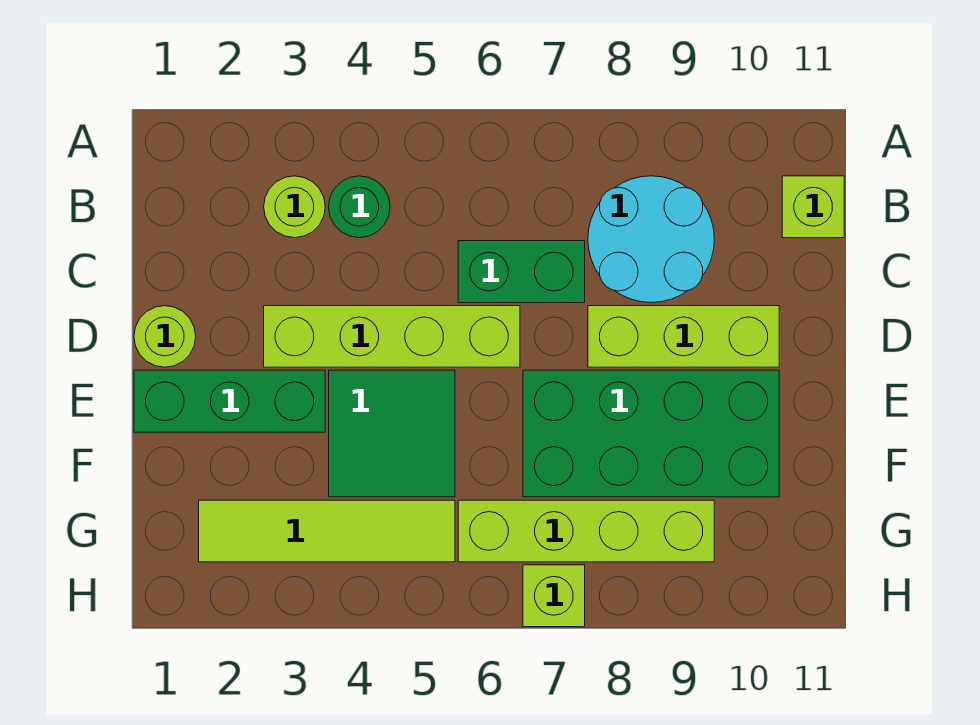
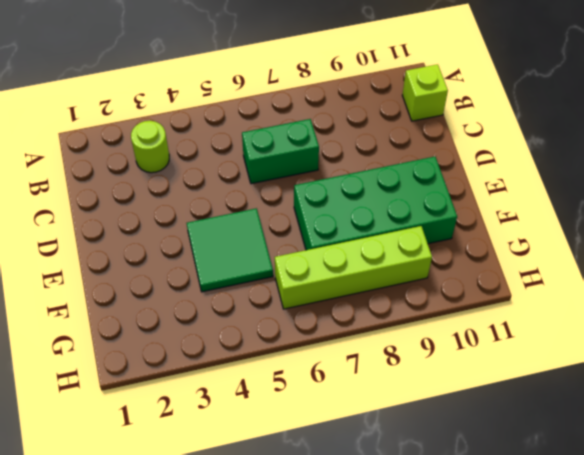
none -> green round brick B4 level 1
none -> cyan round brick B8:C9 level 1
none -> lime round brick D1 level 1

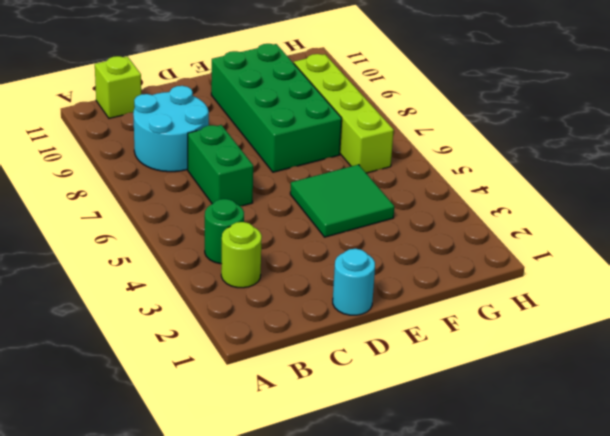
cyan round brick D1 level 1 -> lime round brick D1 level 1
none -> lime brick D3:D6 level 1
none -> lime brick D8:D10 level 1
none -> green brick E1:E3 level 1

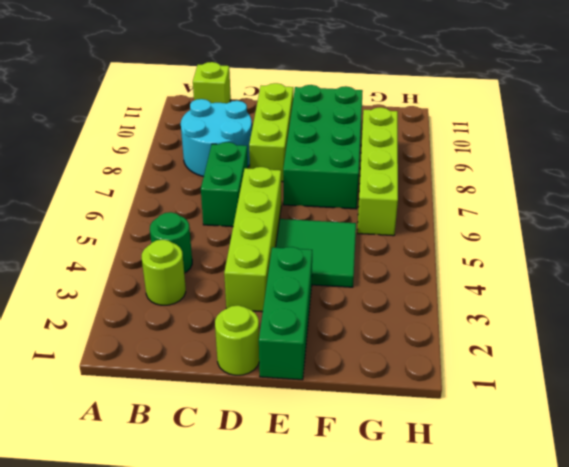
none -> lime tile G2:G5 level 1
none -> lime brick H7 level 1

